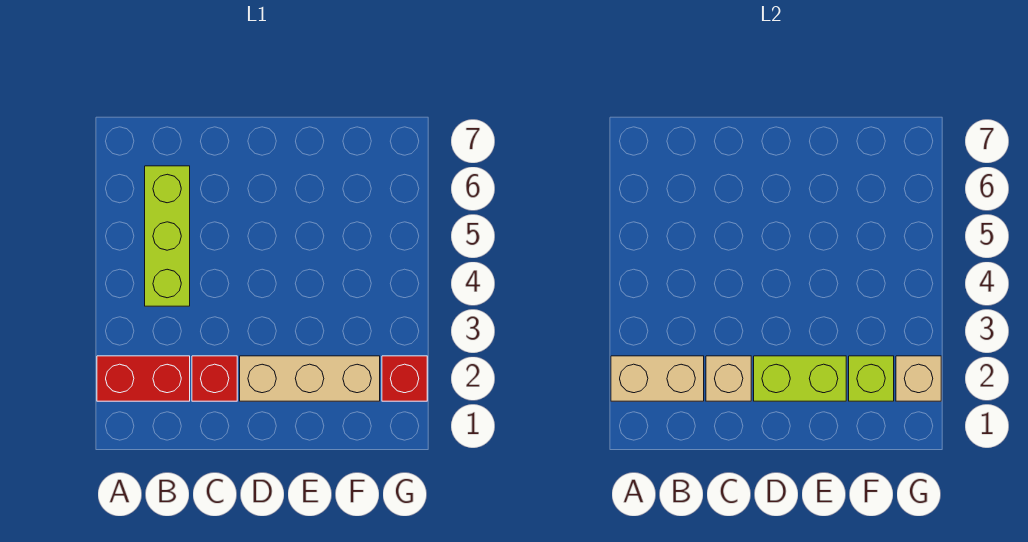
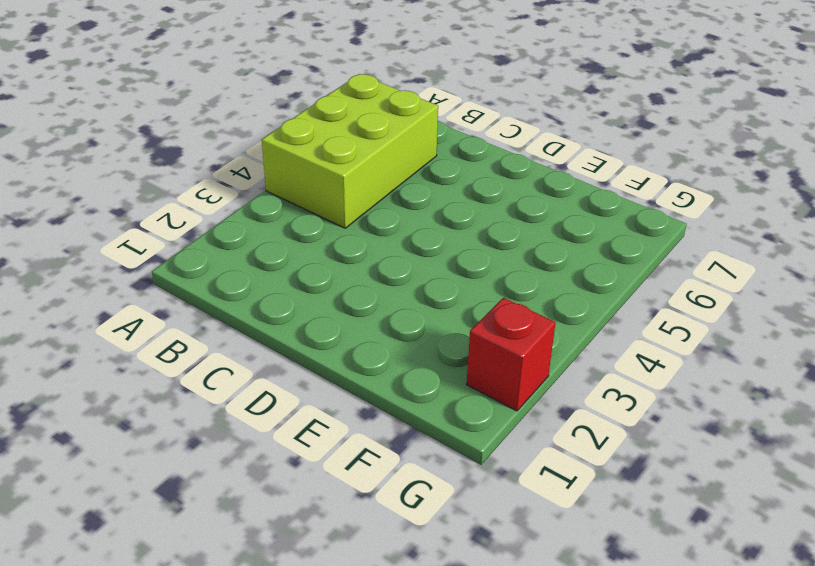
lime brick A4:B6 level 1 -> lime brick B4:B6 level 1
none -> red brick A2:B2 level 1
none -> red brick C2 level 1

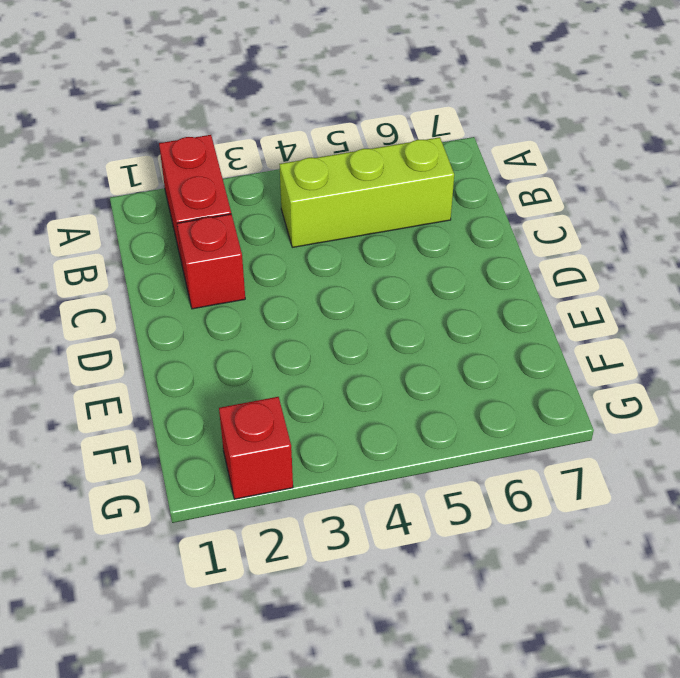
none -> tan brick D2:F2 level 1
none -> tan brick A2:B2 level 2

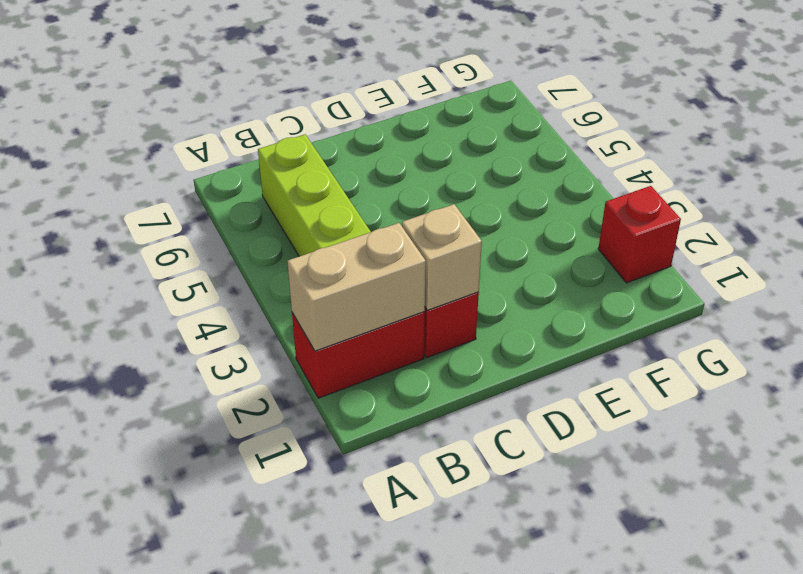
none -> tan brick D2:F2 level 1
none -> lime brick D2:E2 level 2

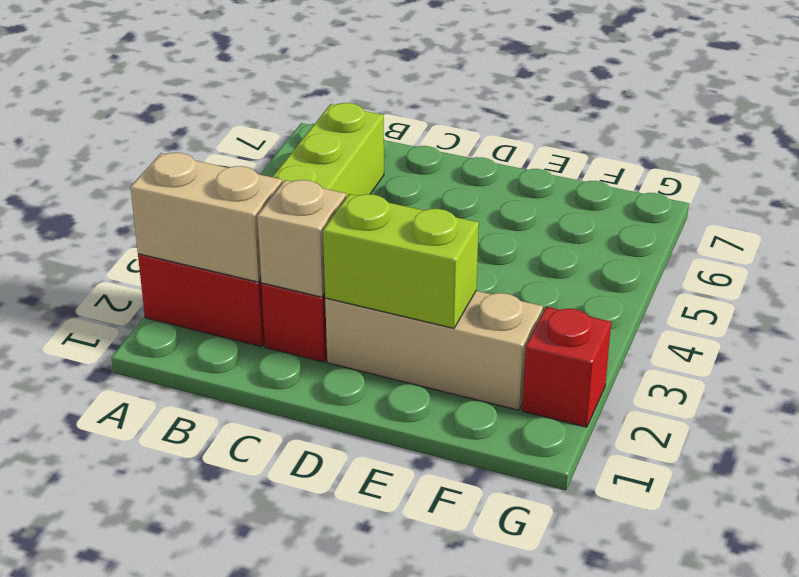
none -> lime brick F2 level 2
none -> tan brick G2 level 2

